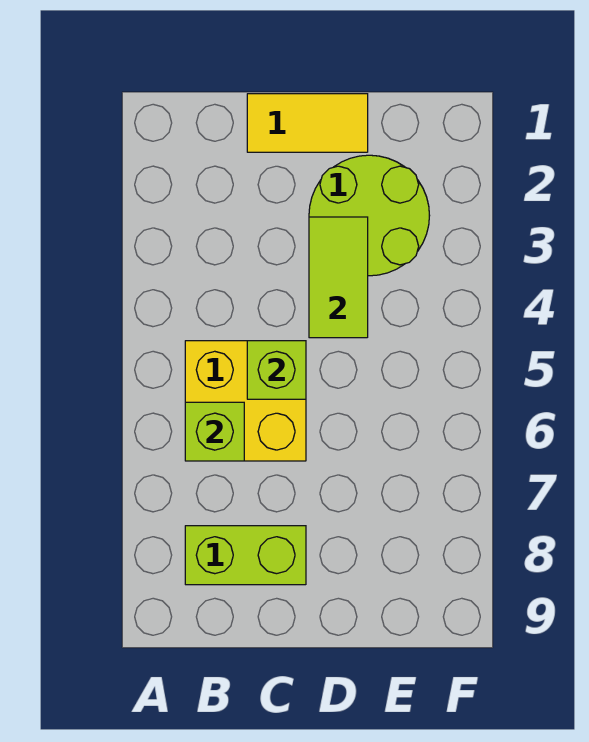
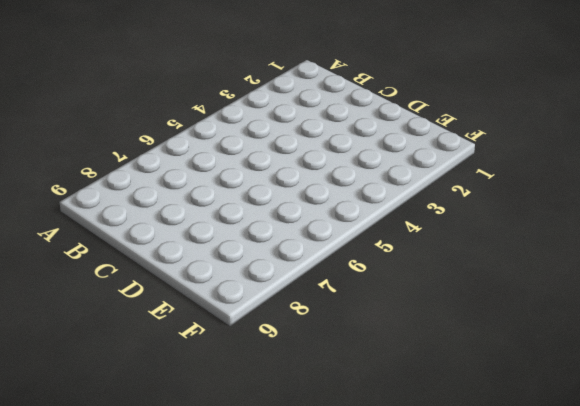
none -> yellow brick B5:C6 level 1
none -> lime brick B8:C8 level 1

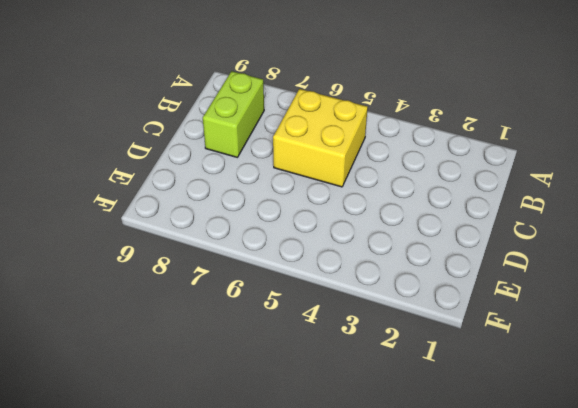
none -> yellow tile C1:D1 level 1
none -> lime round brick D2:E3 level 1

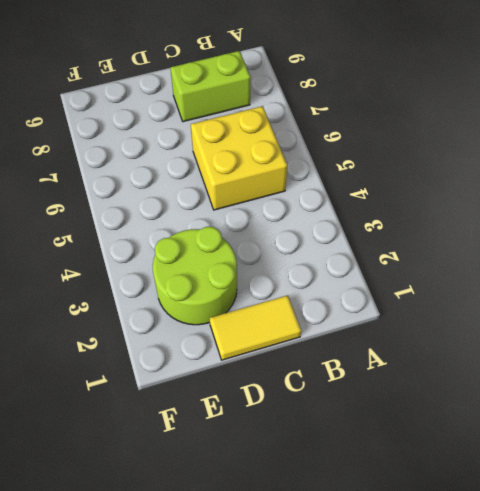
none -> lime brick B6 level 2
none -> lime brick C5 level 2

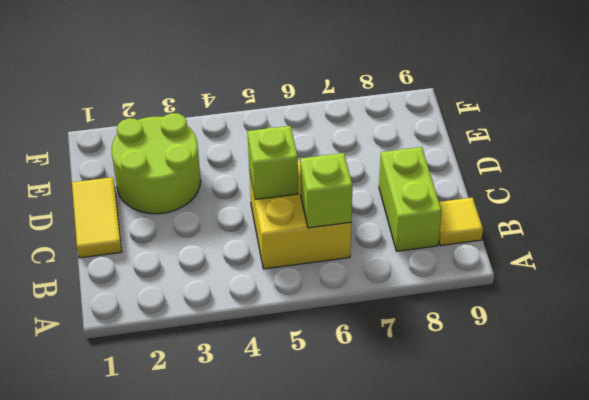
yellow tile B9 level 1 -> none
none -> lime tile D3:D4 level 2

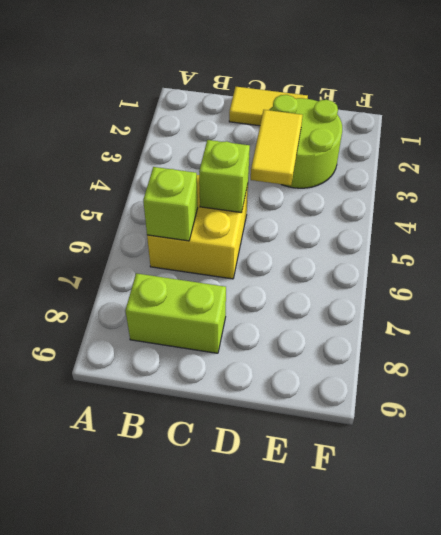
yellow tile D3:D4 level 2 -> lime tile D3:D4 level 2

